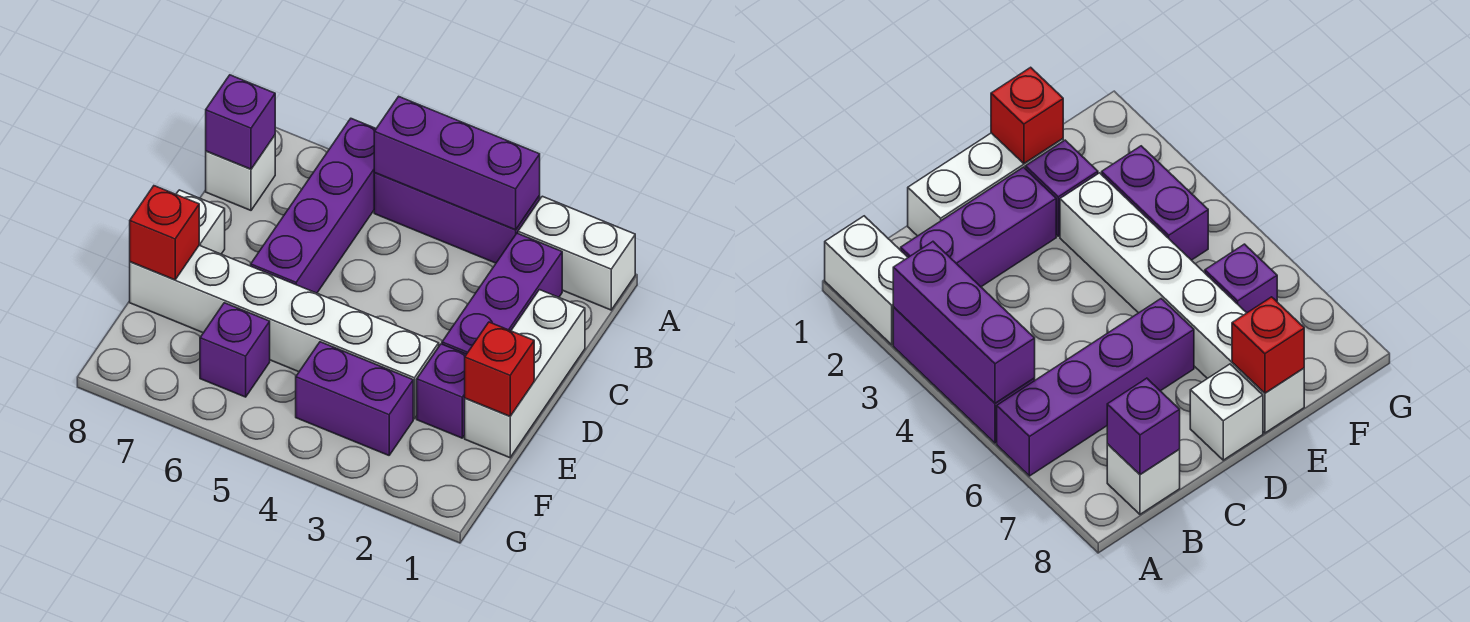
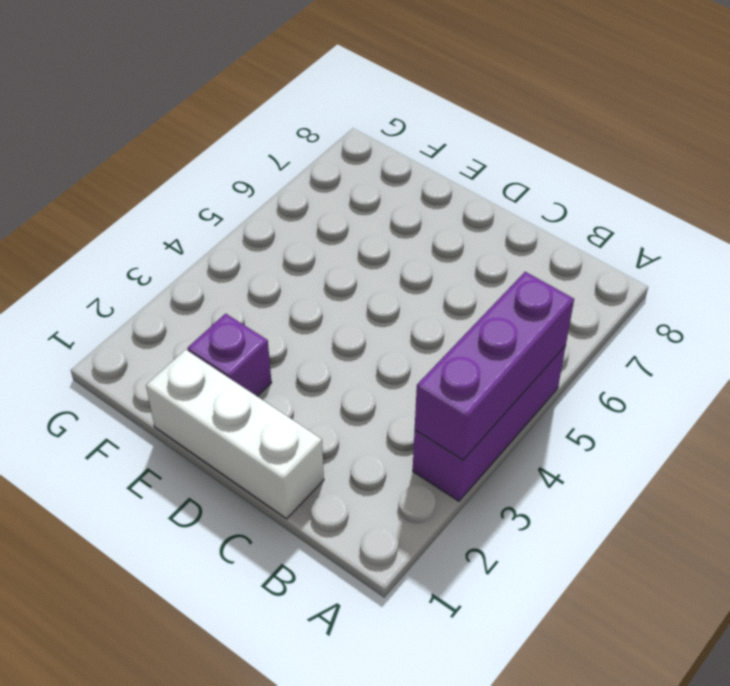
none -> white brick A1:A2 level 1
none -> purple brick A6:D6 level 1
none -> purple brick B2:D2 level 1

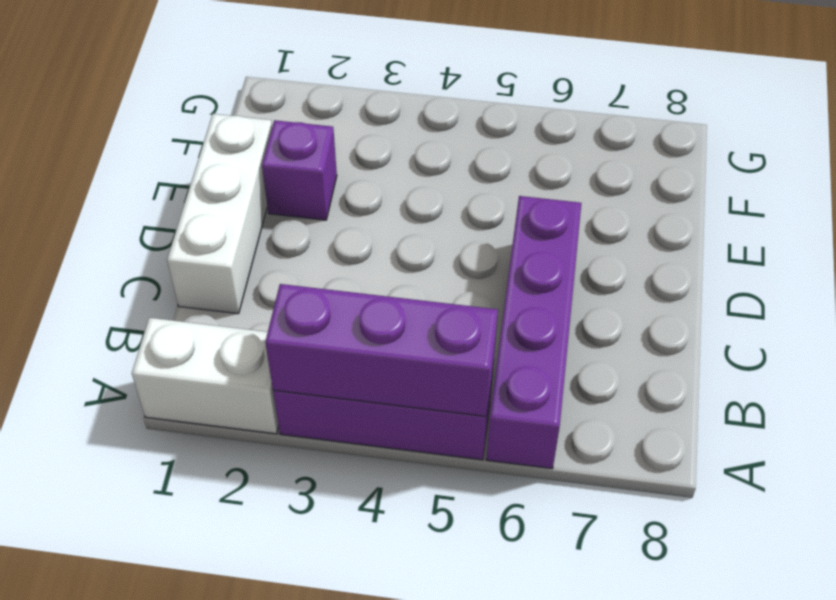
none -> purple brick B2:D2 level 1
none -> white brick B8 level 1
none -> white brick D8 level 1

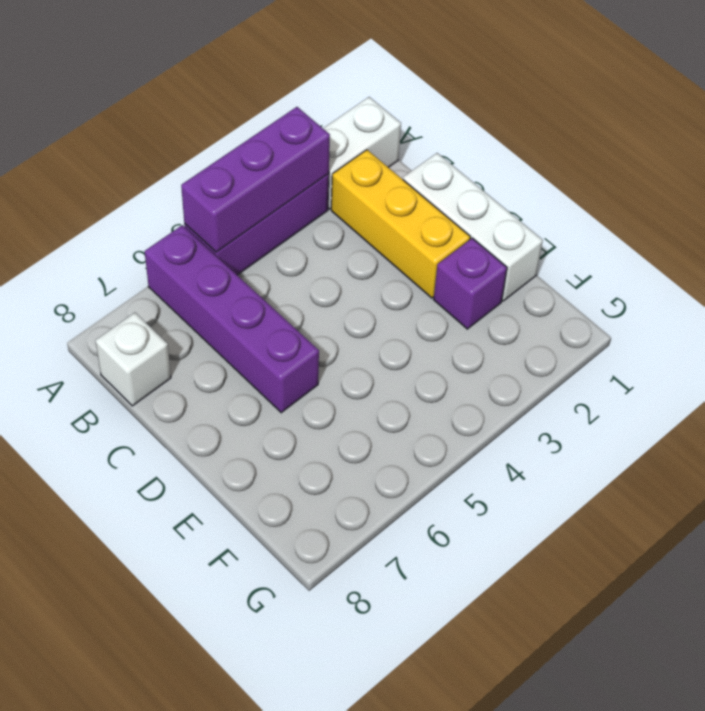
yellow brick B2:D2 level 1 -> purple brick B2:D2 level 1
none -> white brick D8 level 1
none -> white brick E3:E8 level 1
none -> purple brick F3:F4 level 1

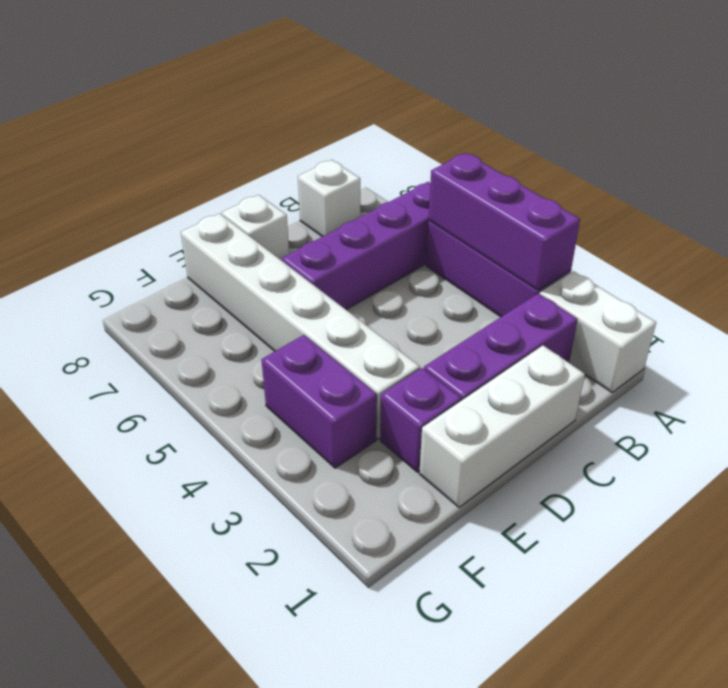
none -> purple brick F6 level 1
none -> purple brick B8 level 2
none -> red brick E1 level 2

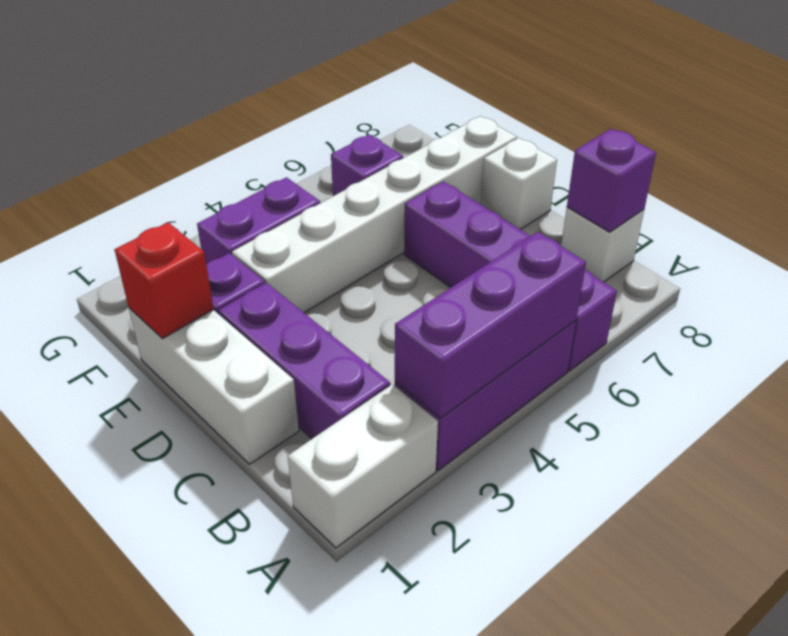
none -> red brick E8 level 2

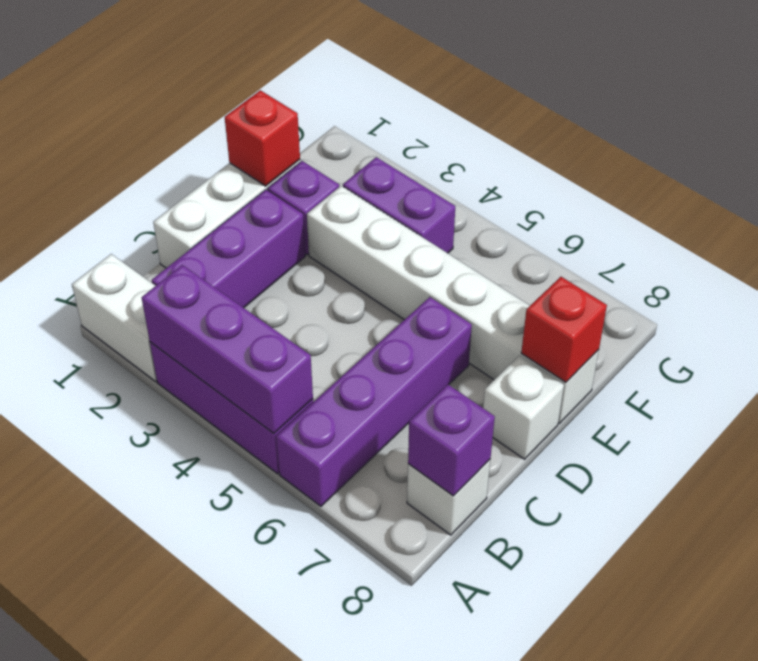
none -> purple brick F6 level 1

